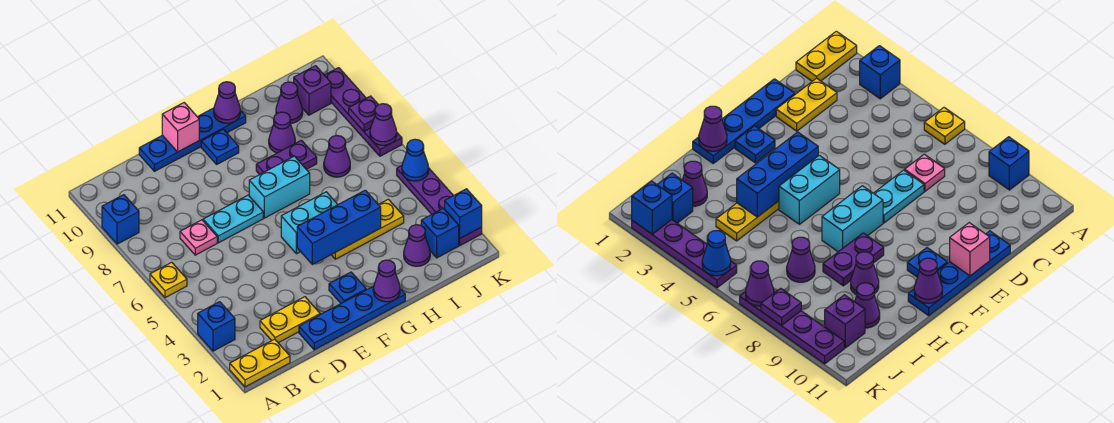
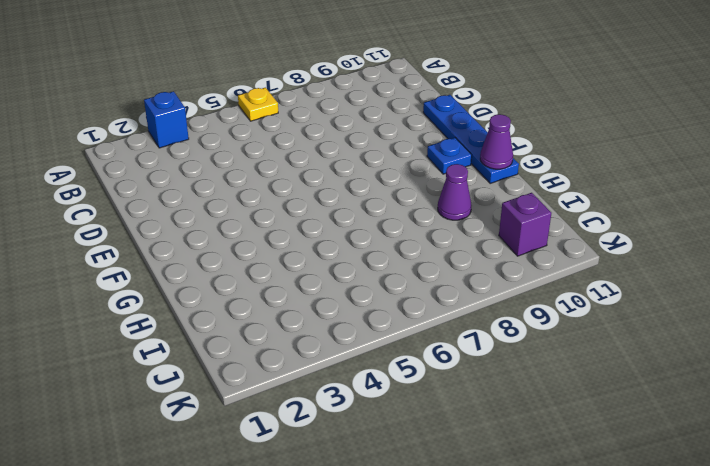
none -> yellow plate A1:B1 level 1
none -> blue brick A9 level 1
none -> yellow plate C2:D2 level 1
none -> pink plate C7 level 1

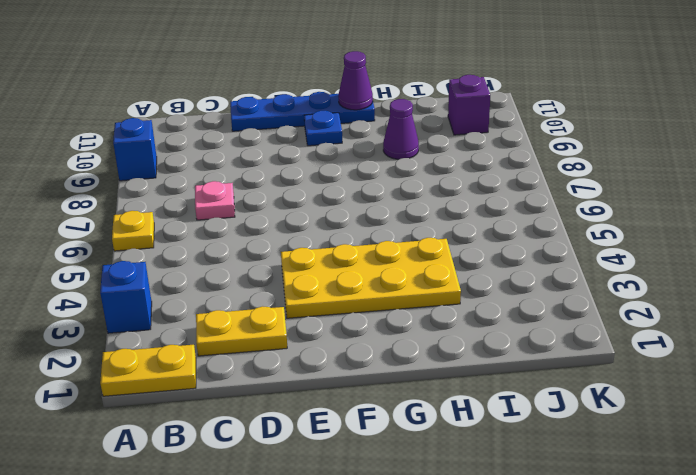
yellow plate E3:H4 level 1 -> yellow plate G4:I4 level 1
none -> blue plate D1:G1 level 1
none -> cyan plate D7:E7 level 1
none -> blue plate F2 level 1
none -> cyan brick F5:G5 level 1

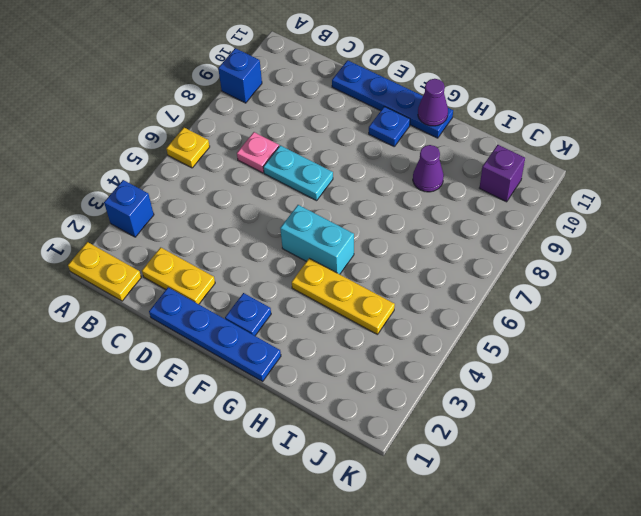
none -> cyan brick F7:G7 level 1
none -> purple plate G8:H8 level 1
none -> purple cone I2 level 1
none -> purple cone I7 level 1

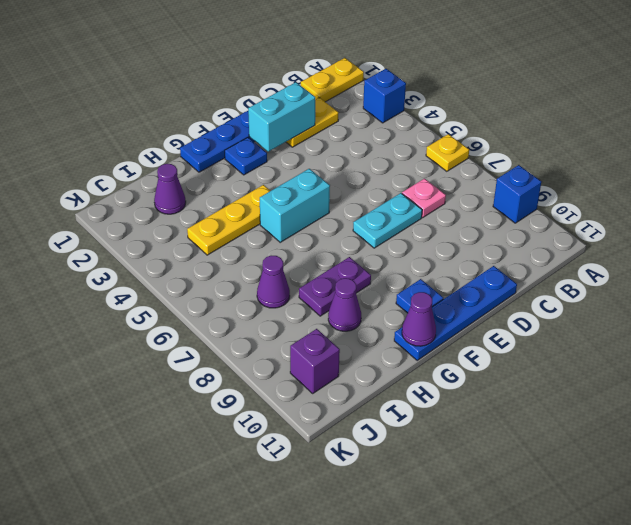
cyan brick D2:E2 level 2 -> cyan brick F7:G7 level 1
none -> purple cone I10 level 1
none -> blue brick J2 level 1
none -> purple plate K2:K5 level 1
none -> purple plate K7:K10 level 1

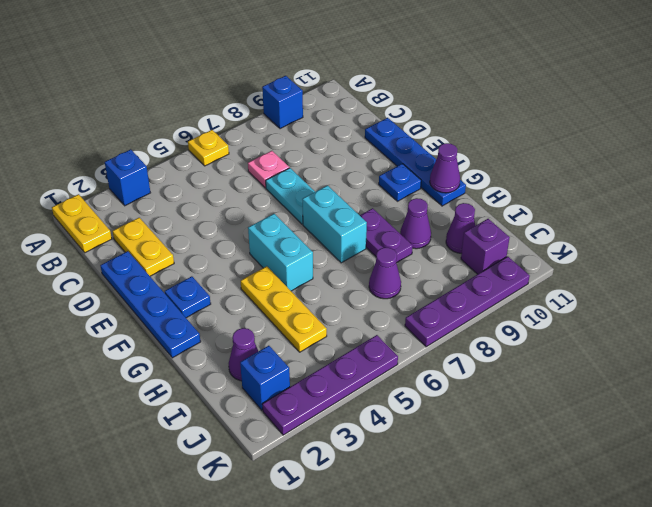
none -> pink brick E11 level 2
none -> blue brick F4:H4 level 2
none -> purple cone G1 level 2
none -> blue brick K2 level 2

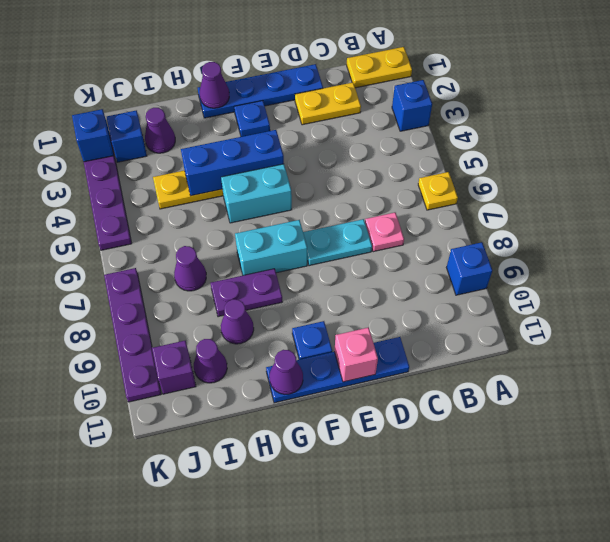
none -> blue cone K5 level 2
none -> purple cone K7 level 2
none -> purple plate K8 level 2

